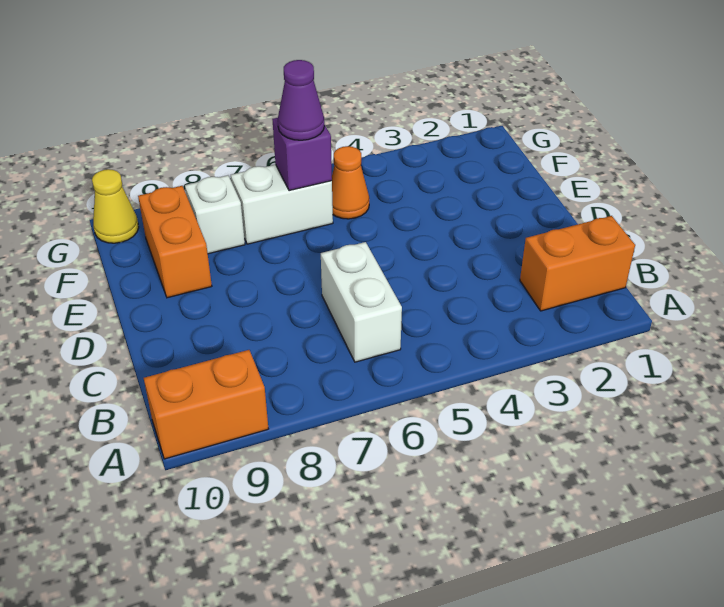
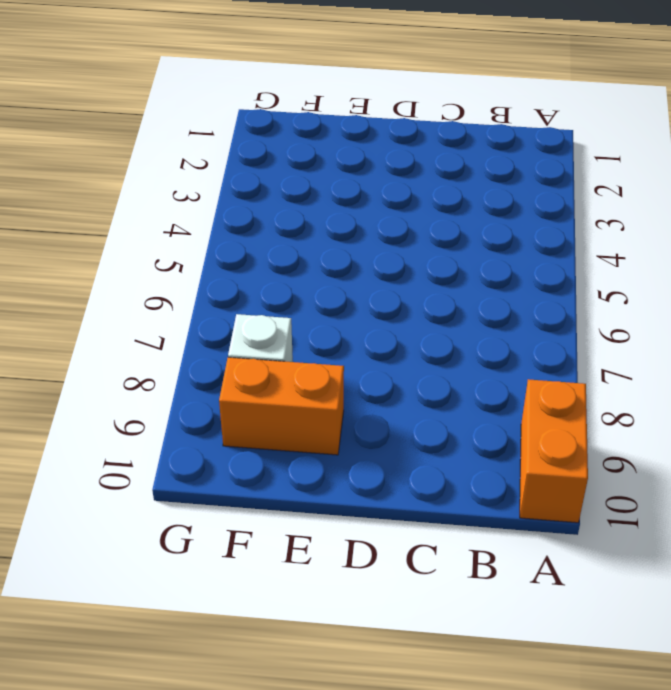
none -> orange brick B1:B2 level 1
none -> white brick B6:C6 level 1

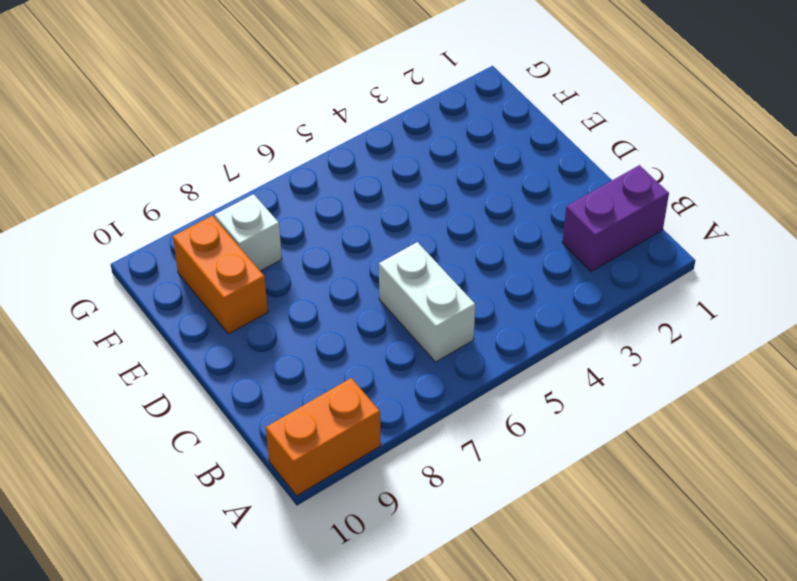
purple brick B1:B2 level 1 -> orange brick B1:B2 level 1
none -> orange cone F5 level 1
none -> white brick F6:F7 level 1

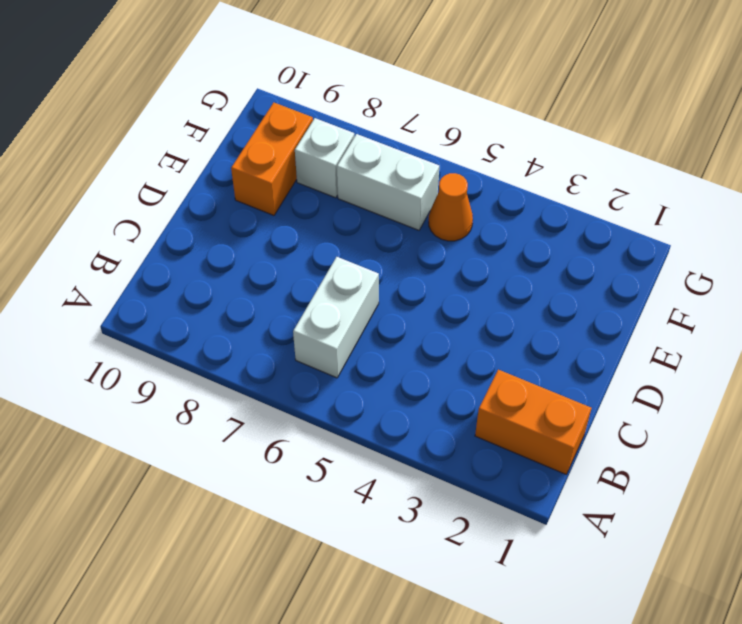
none -> orange brick A9:A10 level 1
none -> yellow cone G10 level 1

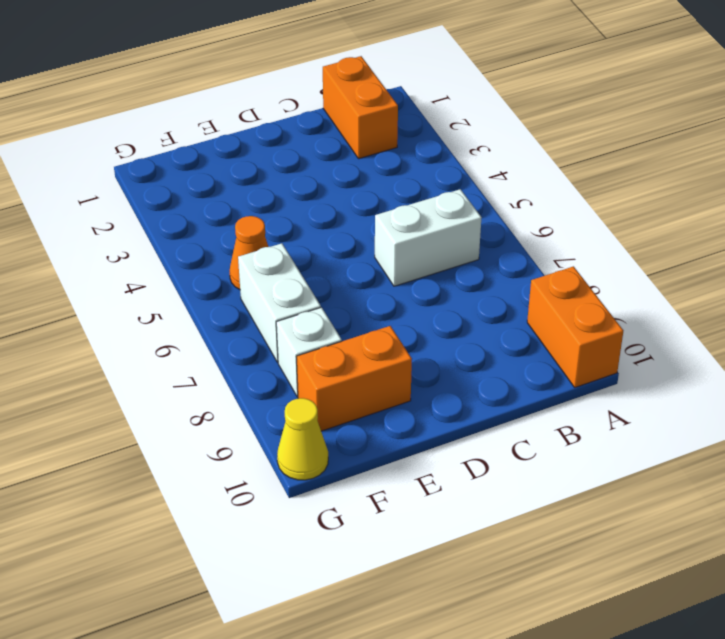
none -> purple brick F6 level 2
none -> purple cone F6 level 3

